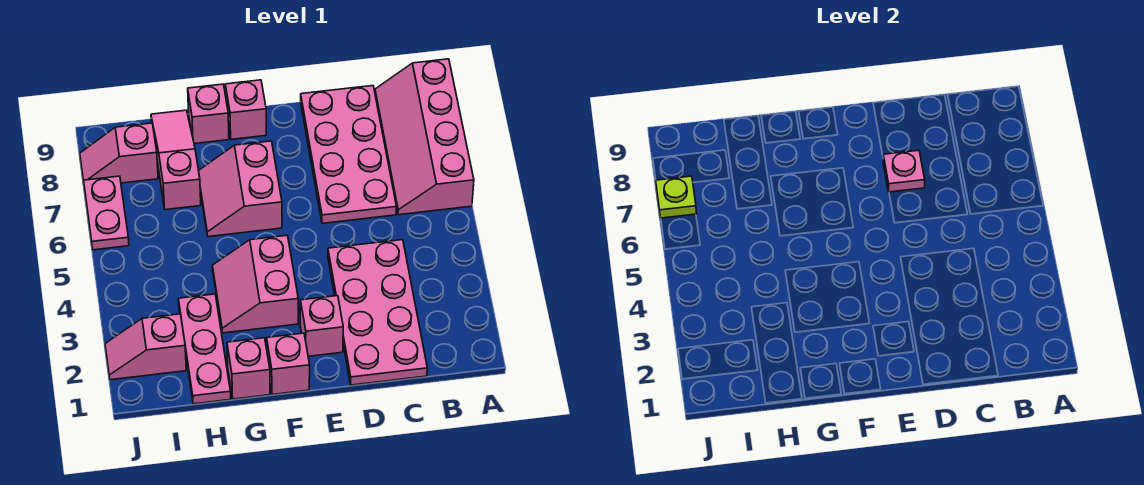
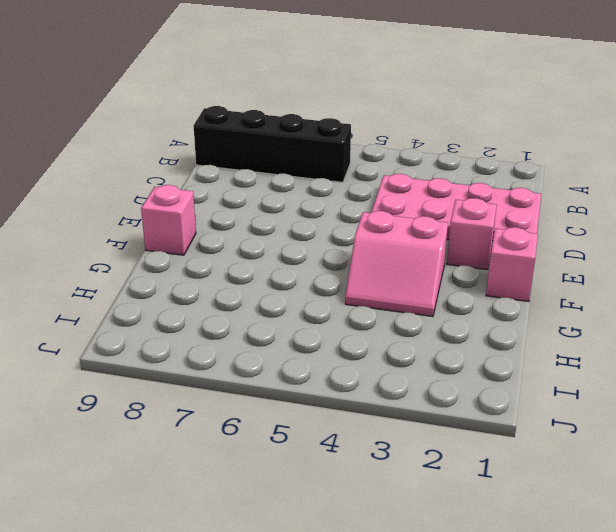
black brick B6:B9 level 1 -> pink slope A6:B9 level 1 top A
none -> pink plate C6:D9 level 1
none -> pink slope F6:G7 level 1 top F
none -> pink brick G1 level 1

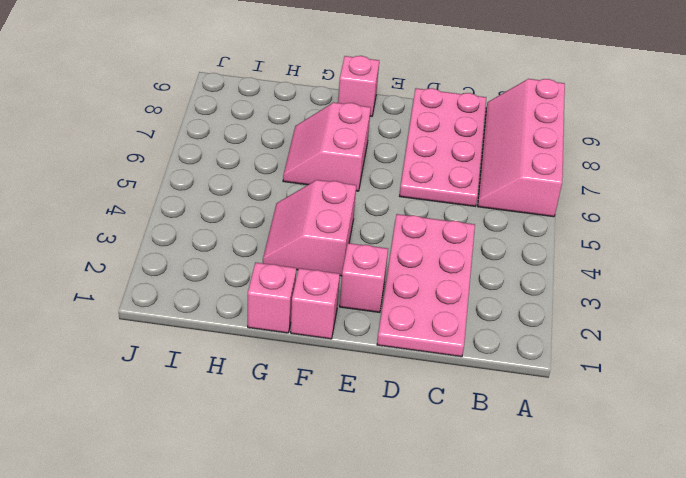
none -> pink brick G9 level 1
none -> pink plate H1:H3 level 1
none -> pink slope H7:H9 level 1 top 7

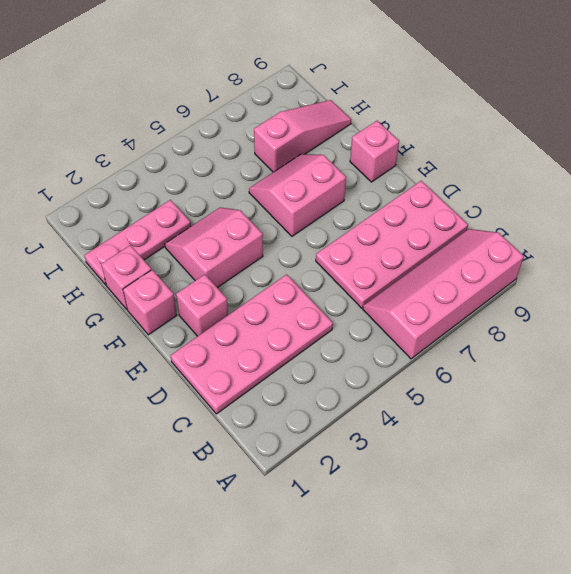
none -> pink brick G9 level 1
none -> pink slope I2:J2 level 1 top I
none -> pink slope I8:J8 level 1 top I

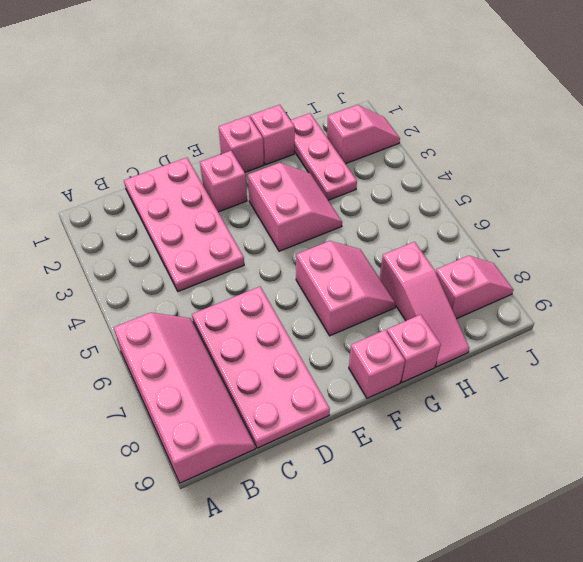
none -> pink plate J6:J7 level 1
none -> pink plate D7 level 2
none -> lime plate J7 level 2

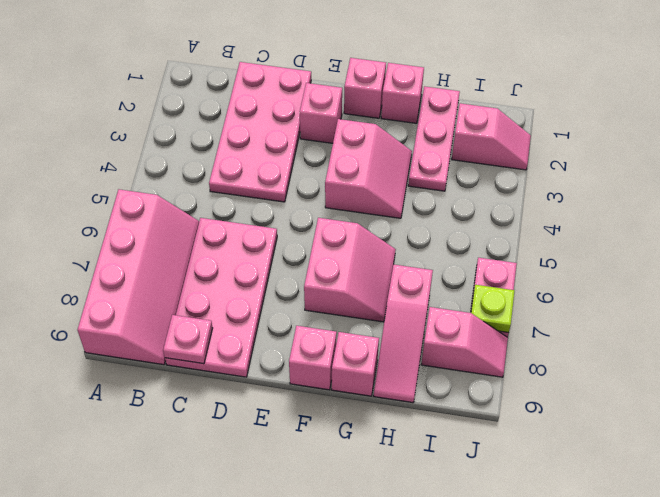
pink plate C9 level 2 -> pink plate D7 level 2

